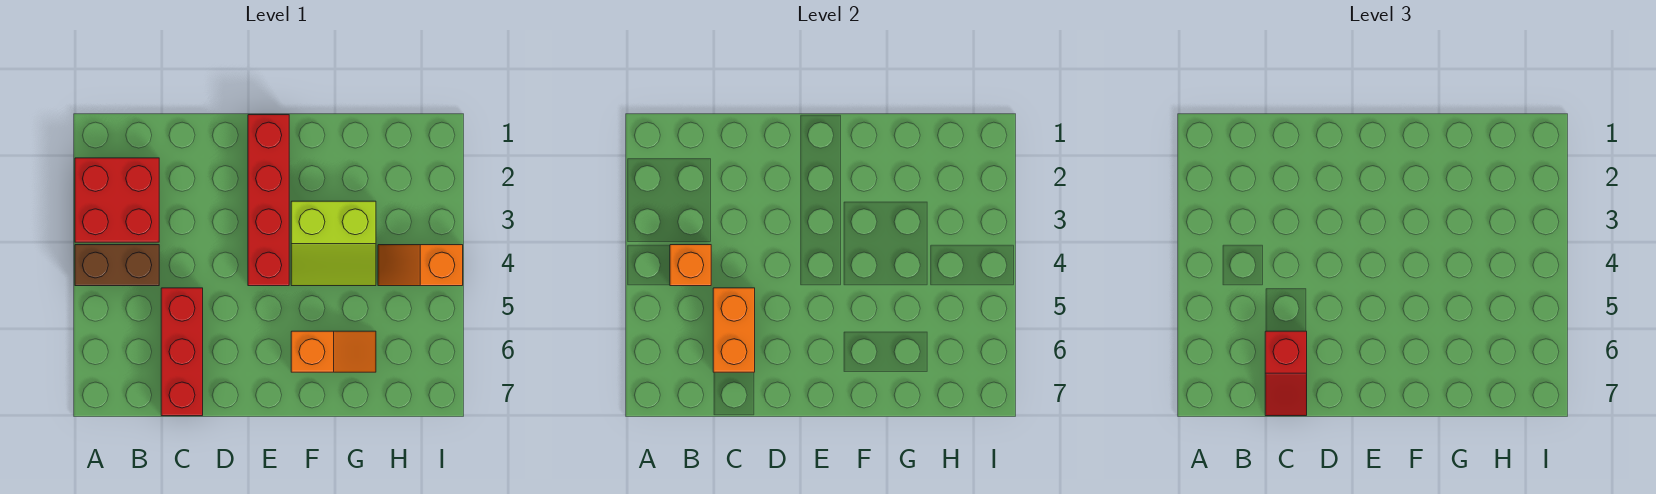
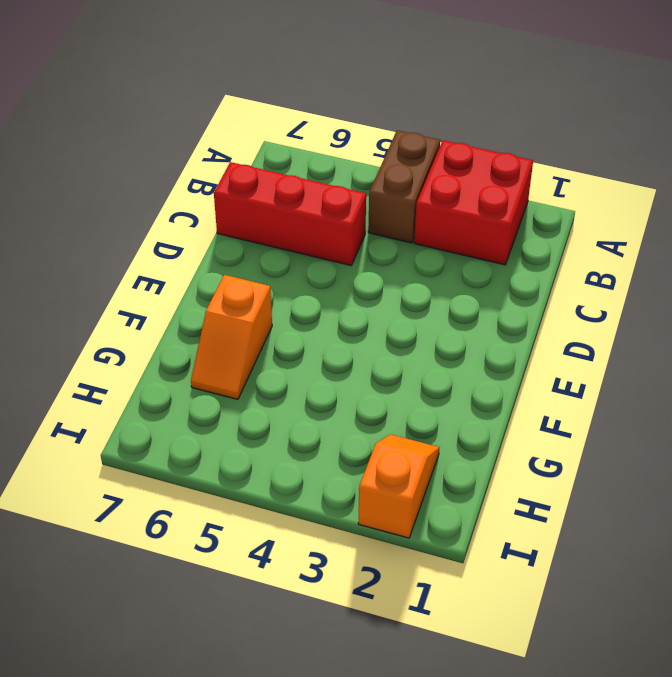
orange slope H2:I2 level 1 top I -> orange slope H4:I4 level 1 top I
none -> red brick E1:E4 level 1
none -> lime slope F3:G4 level 1 top 3

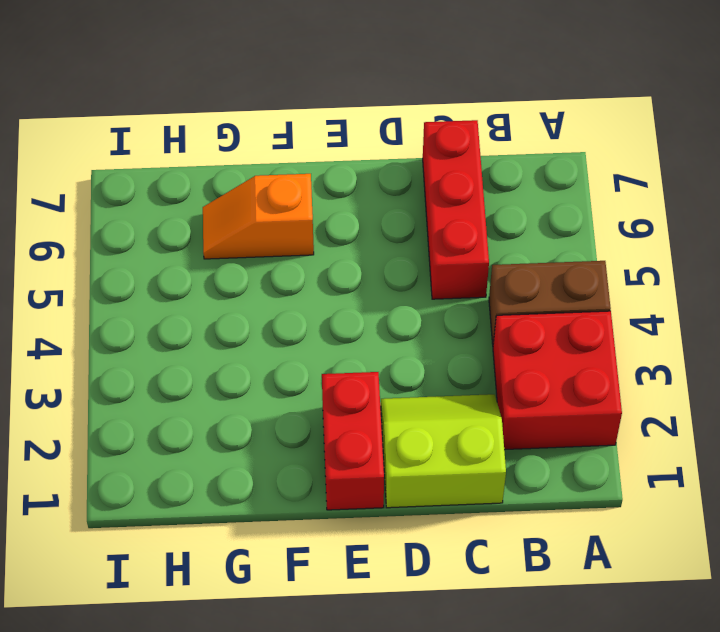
lime slope C1:D2 level 1 top 1 -> lime slope F3:G4 level 1 top 3
red brick E1:E2 level 1 -> red brick E1:E4 level 1
none -> orange slope H4:I4 level 1 top I
none -> orange brick B4 level 2

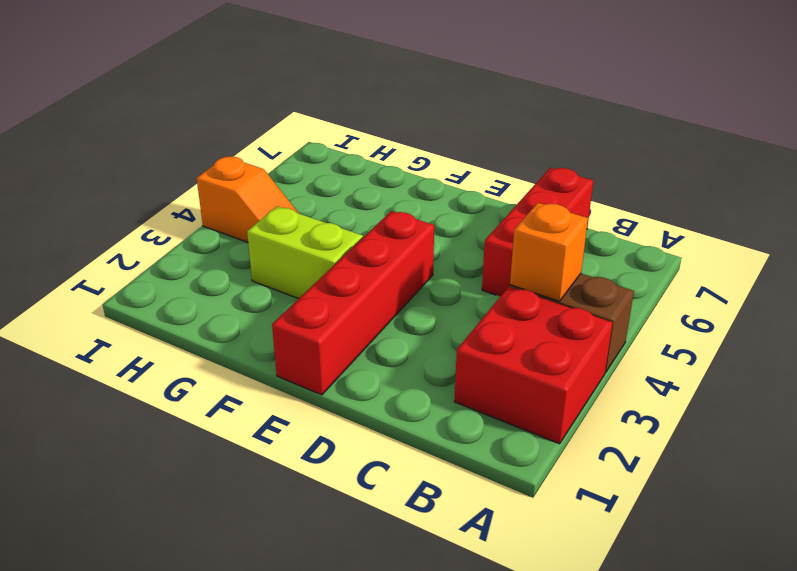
none -> orange slope F6:G6 level 1 top F
none -> orange brick C5:C6 level 2

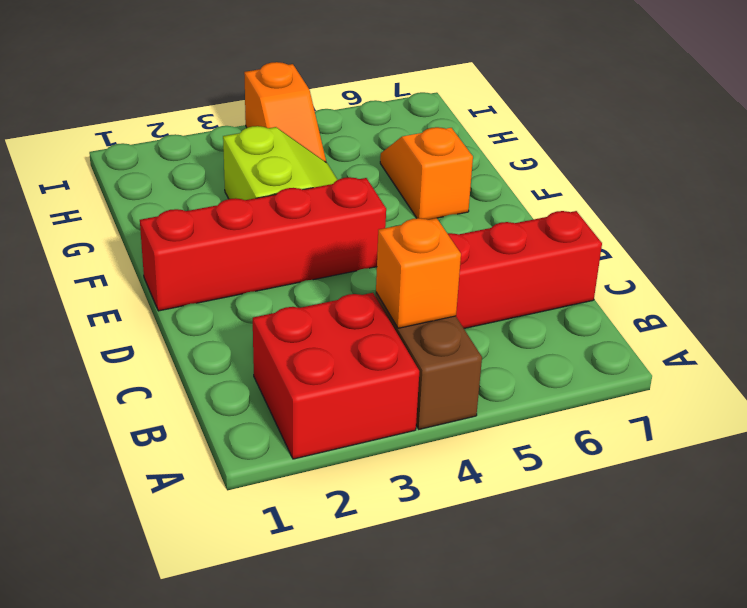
none -> orange brick C5:C6 level 2
none -> red slope C6:C7 level 3 top 6

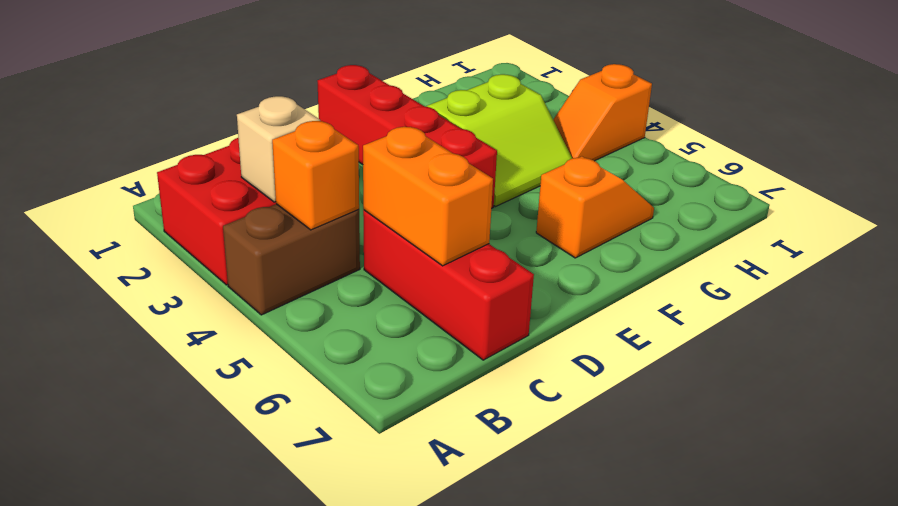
tan brick B3 level 2 -> none
none -> red slope C6:C7 level 3 top 6

